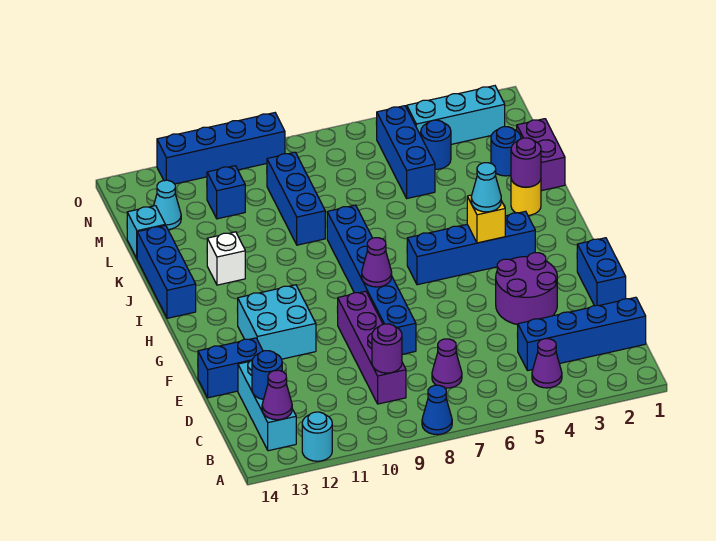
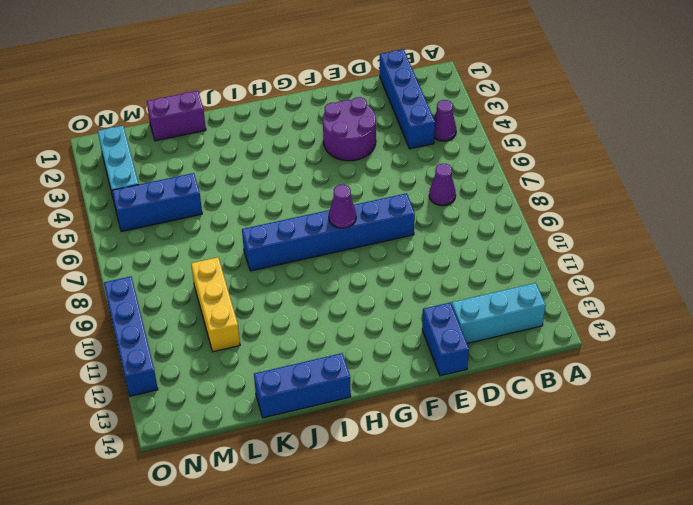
yellow brick L9:L11 level 1 -> blue brick K9:M9 level 1
none -> blue cone A8 level 1
none -> cyan round brick A12 level 1
none -> purple brick C9:F9 level 1
none -> blue brick E1:F1 level 1

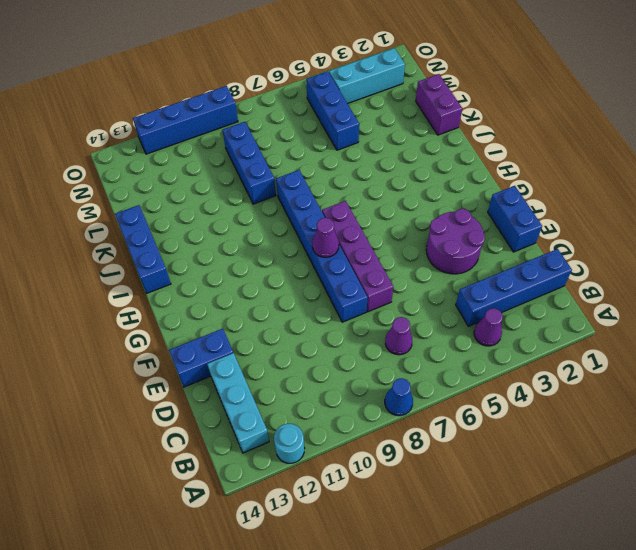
purple brick E7:H7 level 1 -> purple brick C9:F9 level 1
none -> cyan brick F11:G12 level 1
none -> blue brick H3:H6 level 1
none -> yellow round brick J2 level 1
none -> white brick J12 level 1

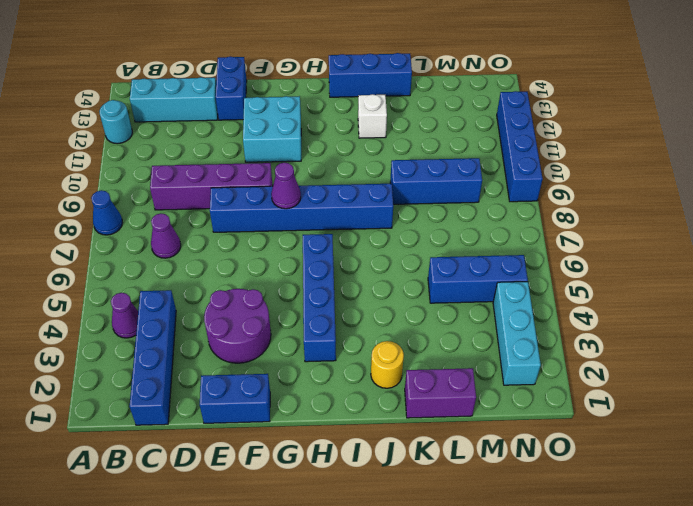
none -> blue round brick L2 level 1
none -> cyan brick L14 level 1
none -> blue round brick M4 level 1
none -> blue brick M11 level 1

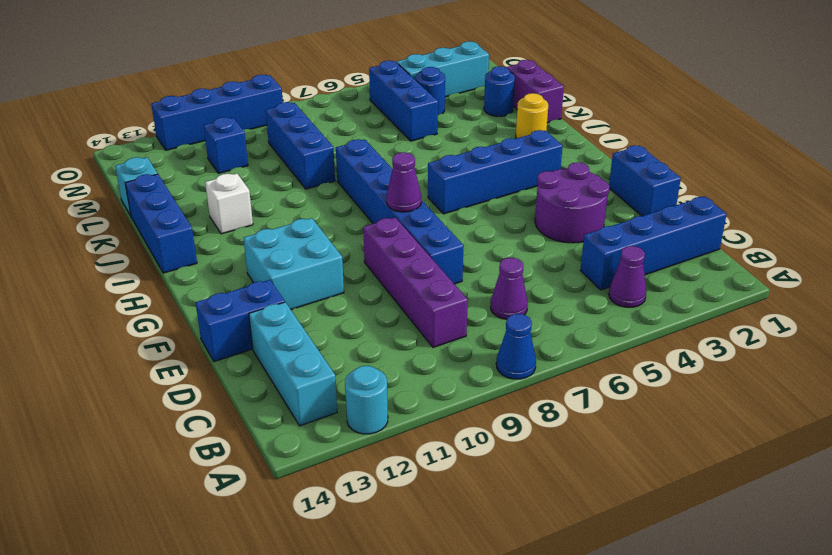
none -> cyan cone M13 level 1
none -> purple cone B13 level 2
none -> purple round brick C9 level 2
none -> blue round brick C13 level 2

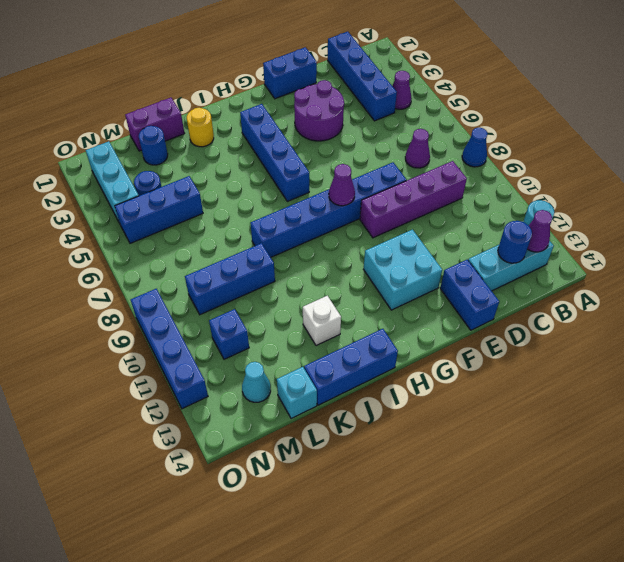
none -> purple round brick C9 level 2
none -> yellow brick H4 level 2
none -> purple round brick J2 level 2
none -> cyan cone H4 level 3

